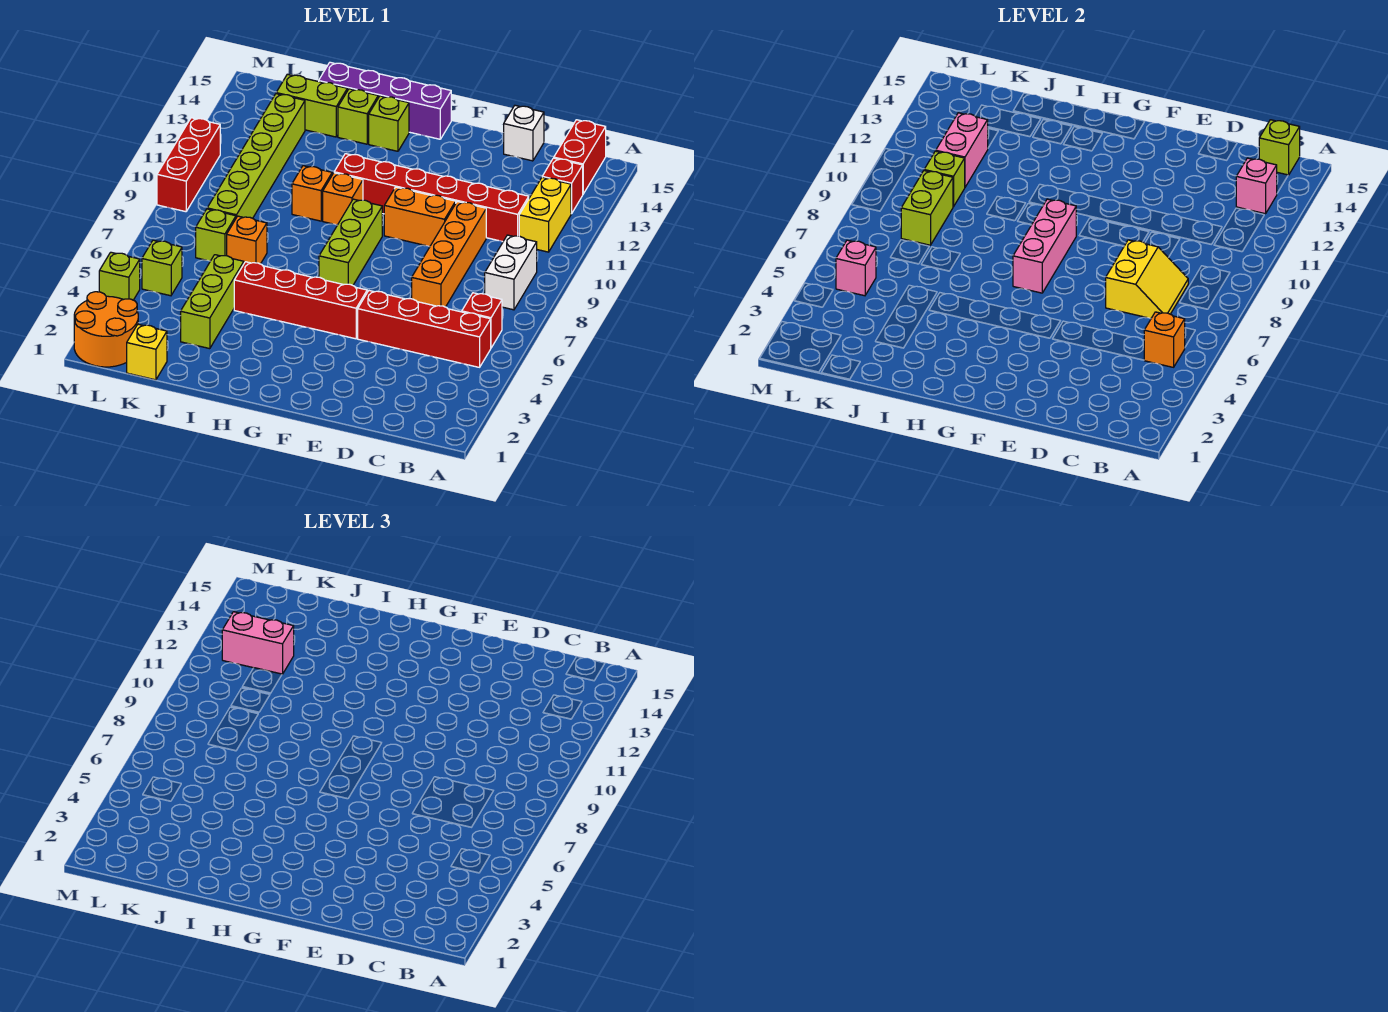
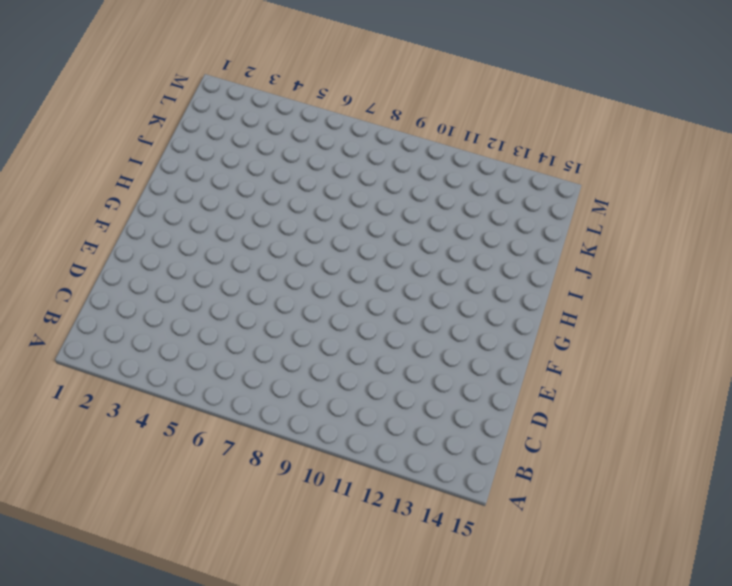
none -> red brick B5:E5 level 1
none -> red brick B6 level 1
none -> white brick B8:B9 level 1
none -> yellow brick B11:B12 level 1

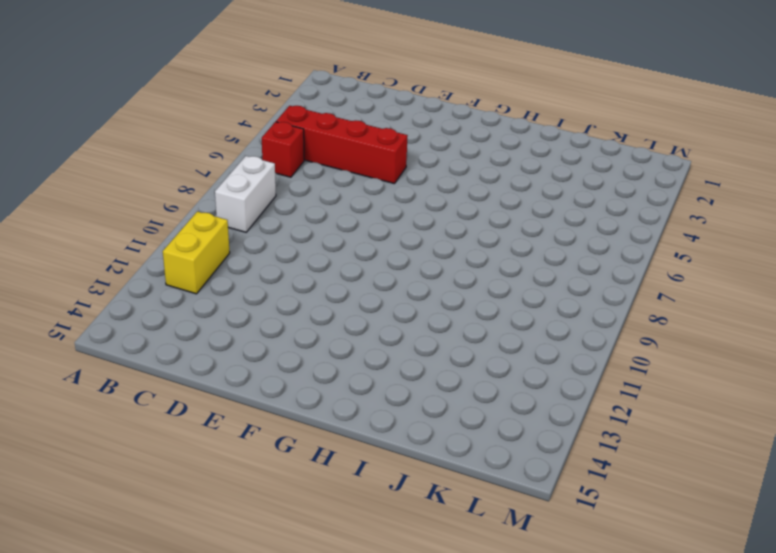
none -> red brick B13 level 1
none -> red brick B14:B15 level 1
none -> red brick C11:H11 level 1
none -> orange brick D7:D10 level 1

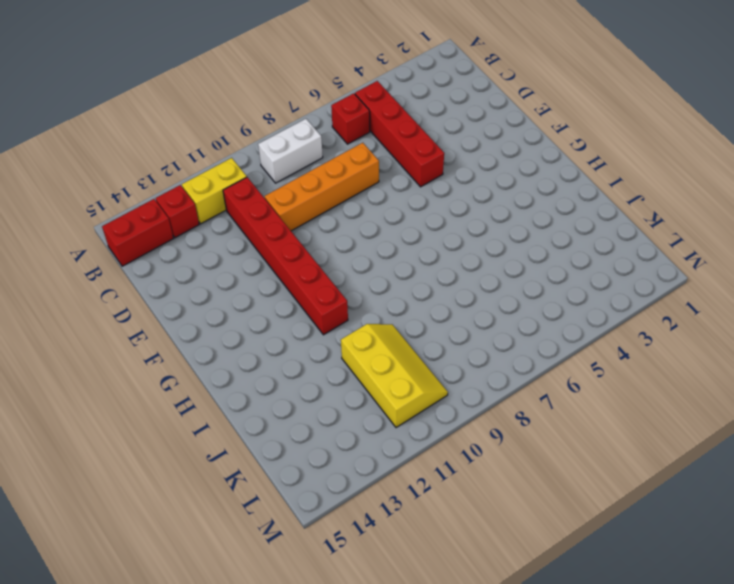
yellow slope J10:L11 level 1 top 11 -> lime brick K8:K13 level 1
none -> white brick D15 level 1
none -> orange brick E10:F10 level 1
none -> red brick F5:I5 level 1
none -> lime brick G7:G9 level 1

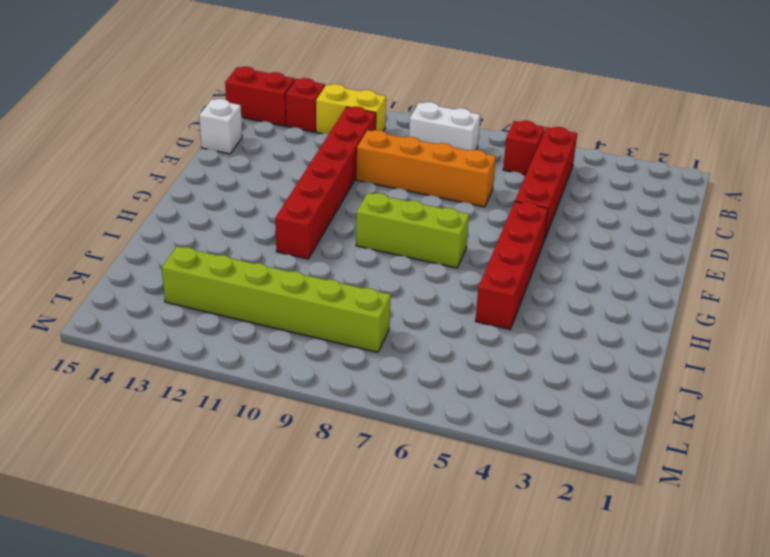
none -> orange brick E10:F10 level 1
none -> purple brick G15:J15 level 1
none -> orange brick H10 level 1
none -> lime brick H14 level 1

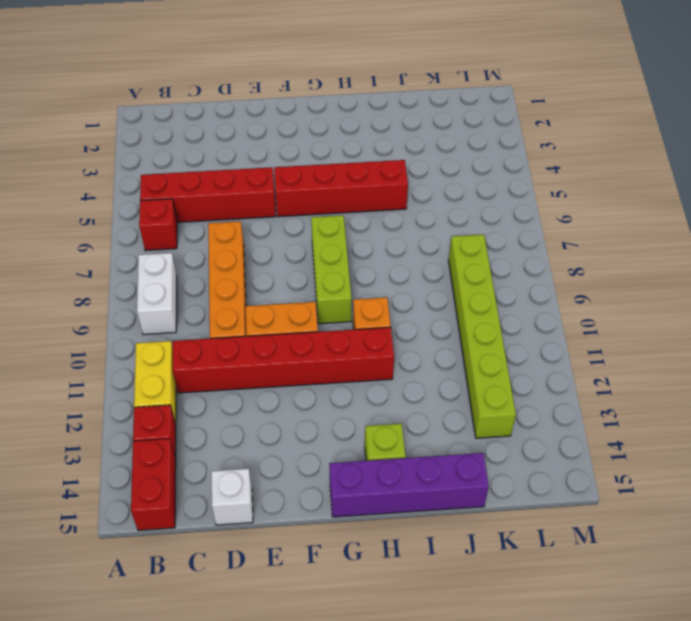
none -> orange brick I10 level 1
none -> lime brick I14 level 1
none -> lime brick J3:J5 level 1
none -> orange brick J7 level 1

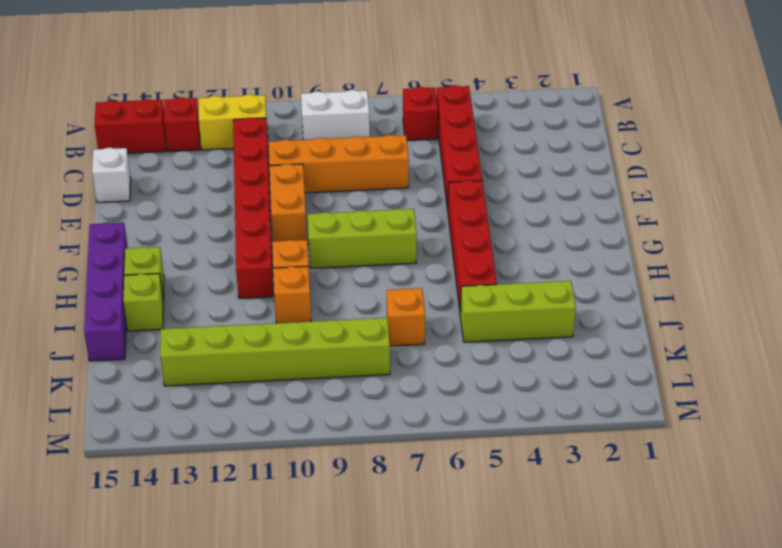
none -> lime brick J14:K14 level 1
none -> yellow brick K1 level 1
none -> lime brick K7 level 1
none -> orange round brick L1:M2 level 1

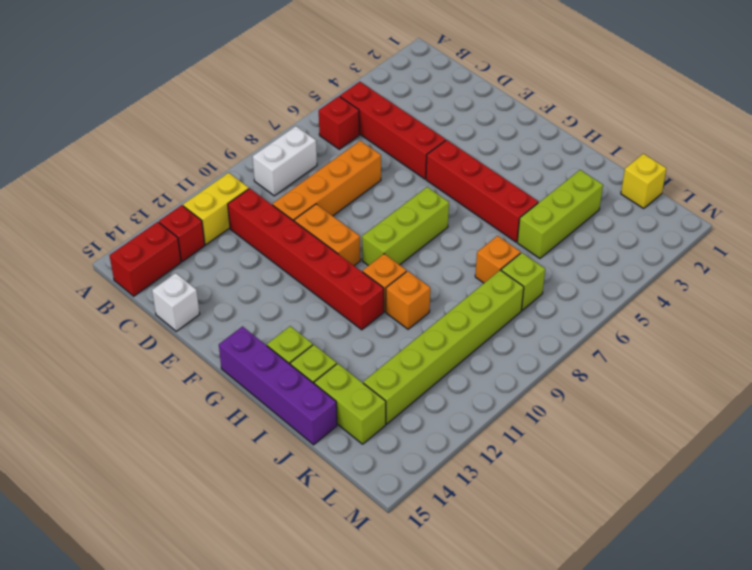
none -> orange round brick L1:M2 level 1
none -> lime brick L5 level 1
none -> lime brick M4 level 1
none -> red brick M9:M11 level 1

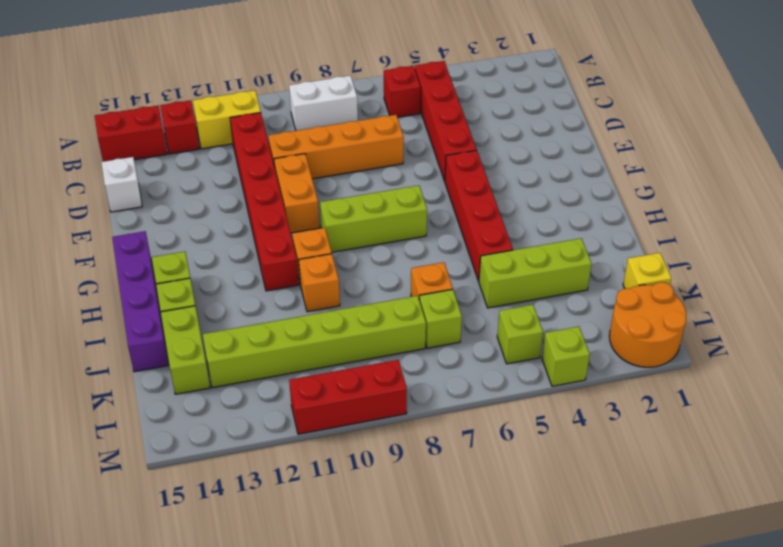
none -> orange brick B5 level 2
none -> pink brick B13 level 2
none -> lime brick B15 level 2
none -> yellow slope C7:D8 level 2 top D

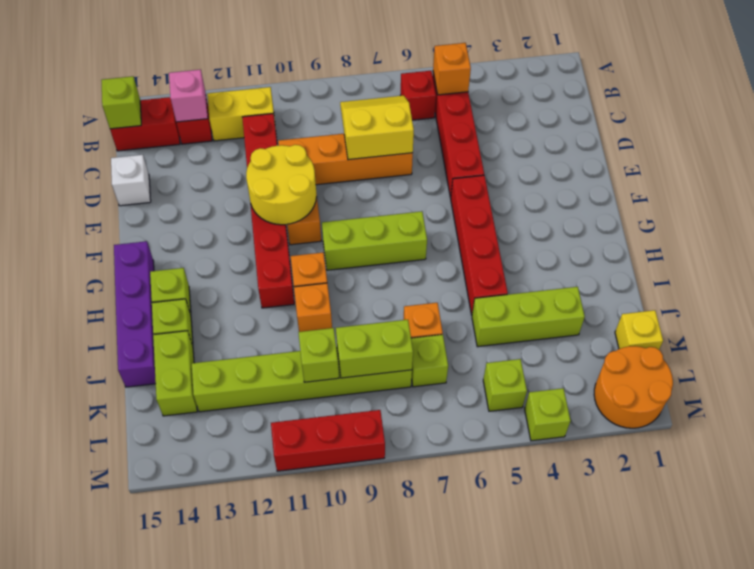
yellow round brick E10:F11 level 2 -> none
none -> white brick B8:B9 level 1
none -> pink brick G7:G9 level 2
none -> pink brick K11:K12 level 2
none -> pink brick L5 level 2

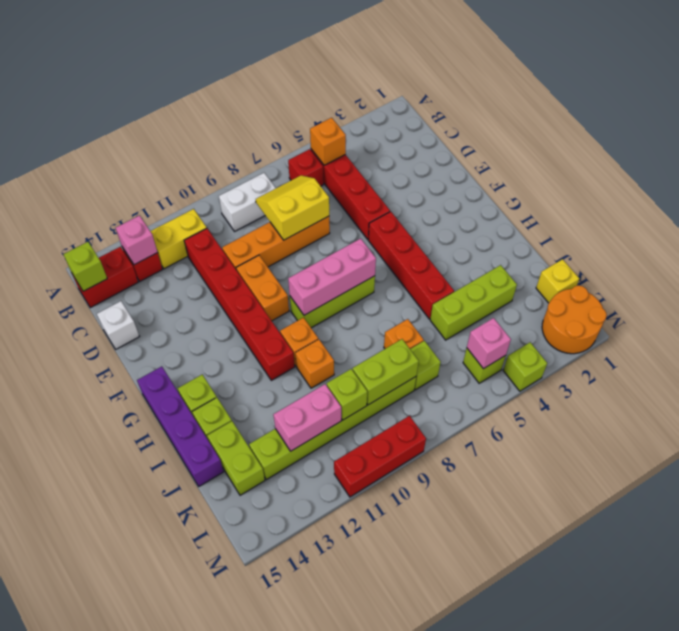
none -> pink brick K12:L12 level 3

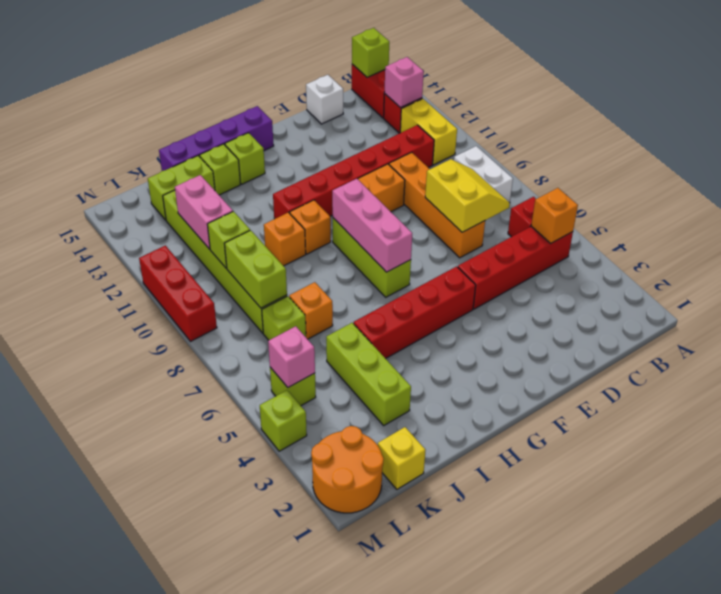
none -> pink brick K12:L12 level 3

